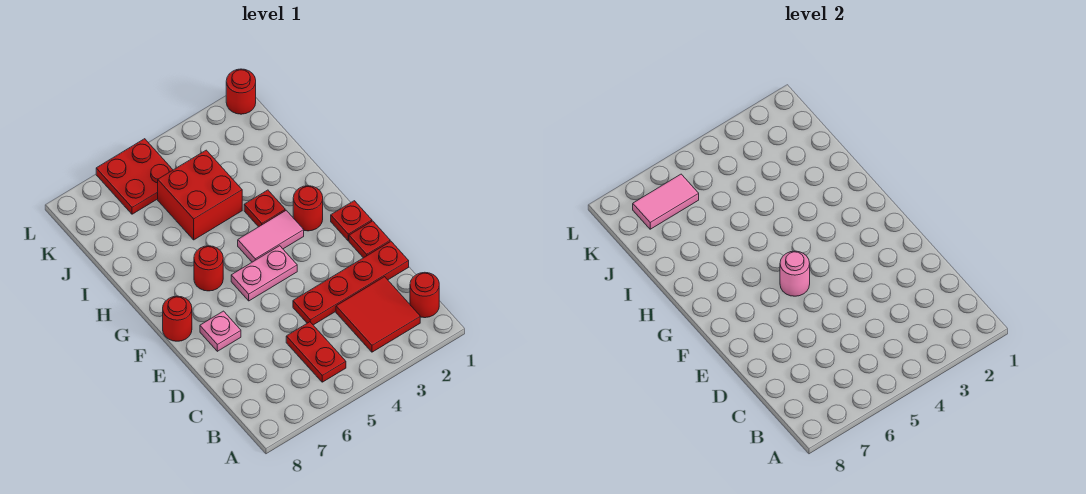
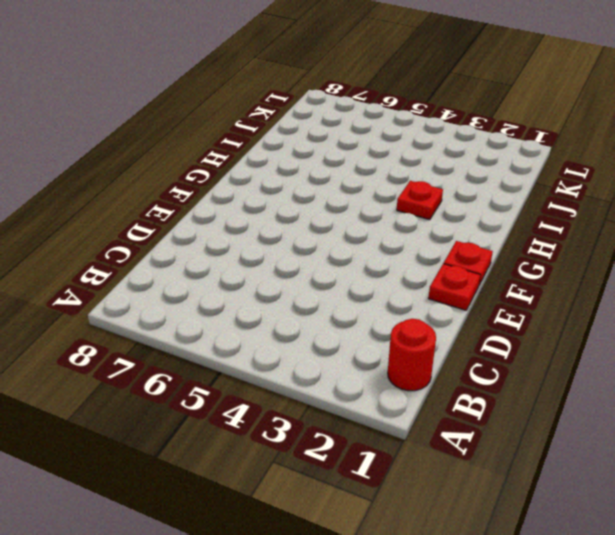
none -> red tile B2:C3 level 1
none -> red plate B5:C5 level 1
none -> red plate D1:D4 level 1

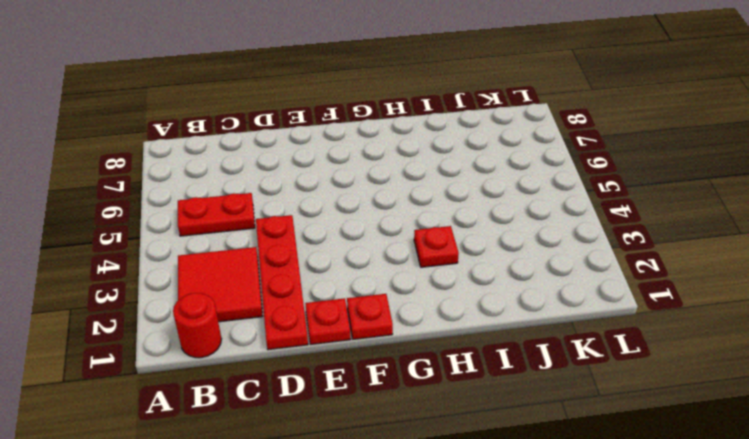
none -> pink plate E7 level 1
none -> pink plate F4:F5 level 1
none -> red round brick F8 level 1

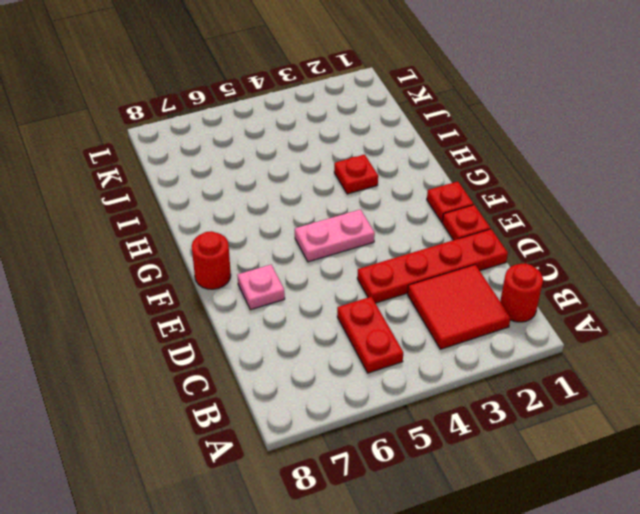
none -> red round brick G2 level 1
none -> pink tile G3:G4 level 1
none -> red round brick G6 level 1

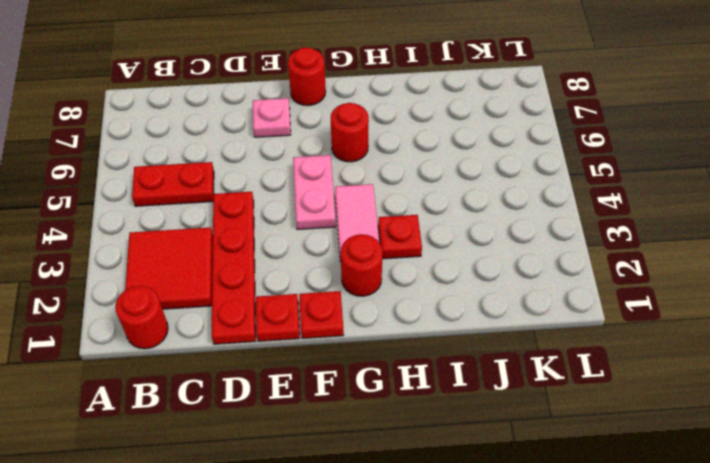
none -> red brick I4:J5 level 1
none -> red plate K5:L6 level 1
none -> red round brick L1 level 1

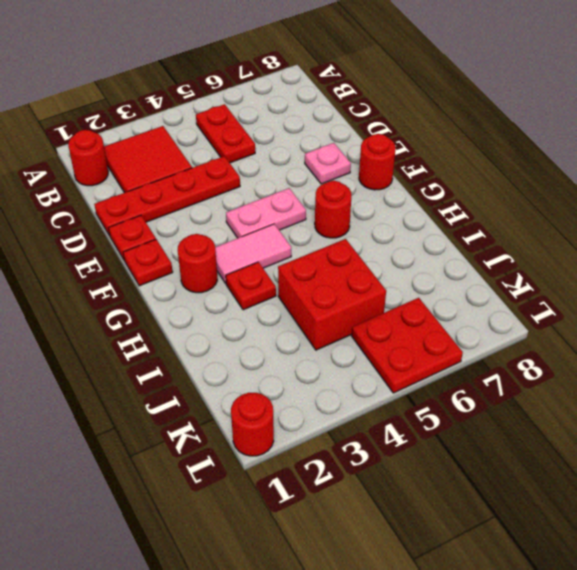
none -> pink round brick F5 level 2
none -> pink tile K6:K7 level 2

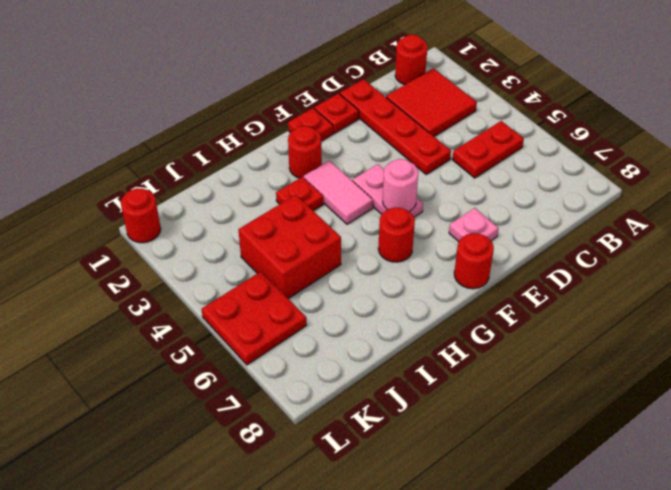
none -> pink tile K6:K7 level 2

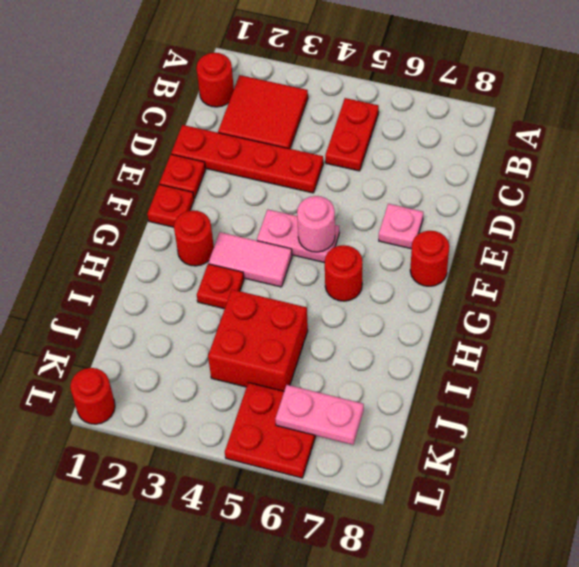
pink plate K6:K7 level 2 -> pink tile K6:K7 level 2

